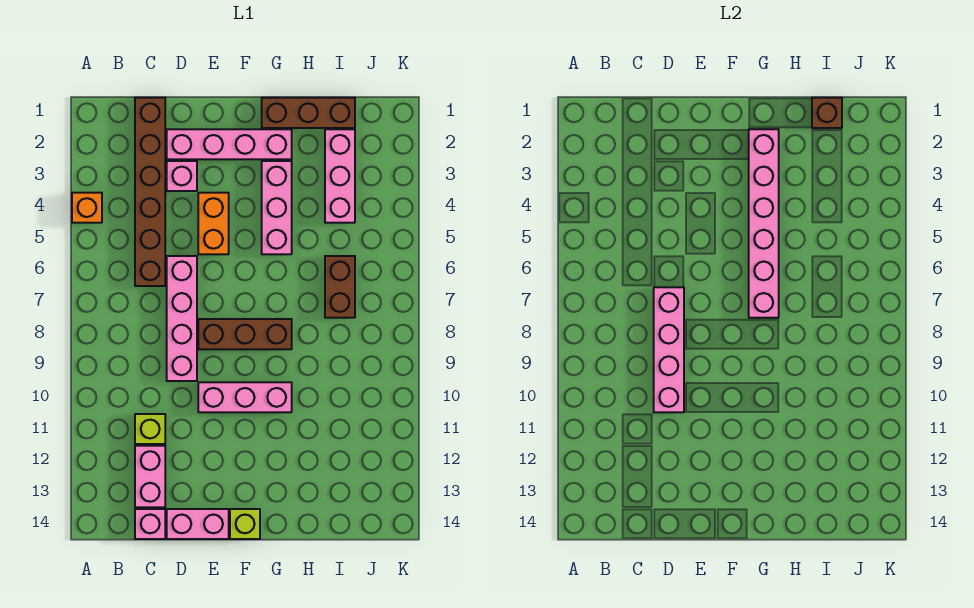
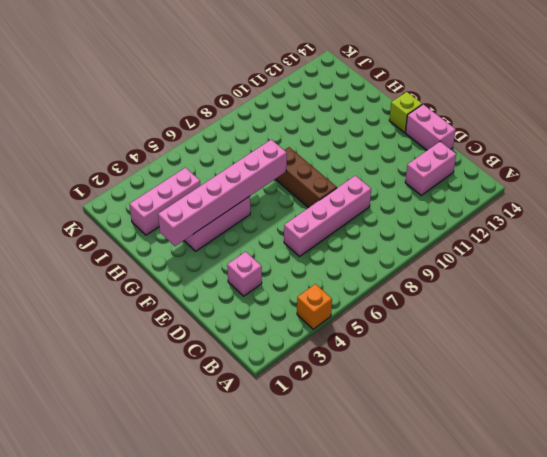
none -> brown brick C1:C6 level 1
none -> lime brick C11 level 1
none -> pink brick C14 level 1

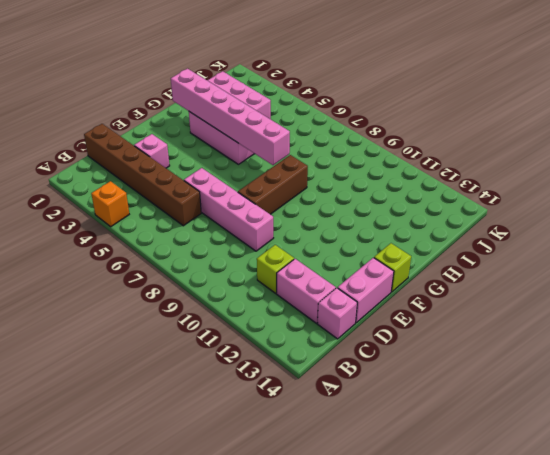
none -> pink brick D2:G2 level 1
none -> orange brick E4:E5 level 1
none -> pink brick E10:G10 level 1

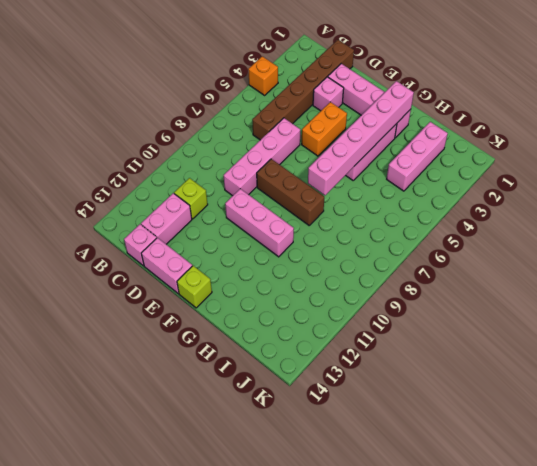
none -> brown brick G1:I1 level 1
none -> brown brick I6:I7 level 1
none -> pink brick D7:D10 level 2

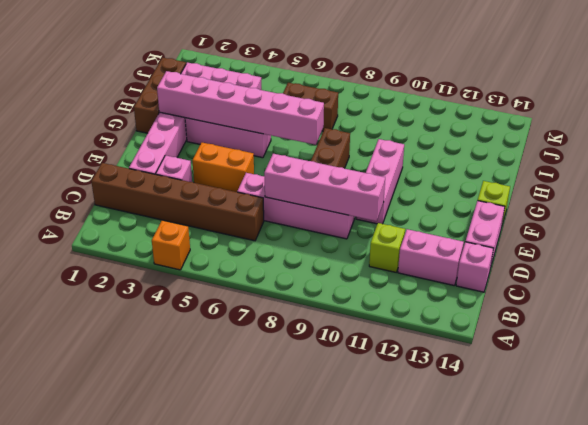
none -> brown brick I1 level 2

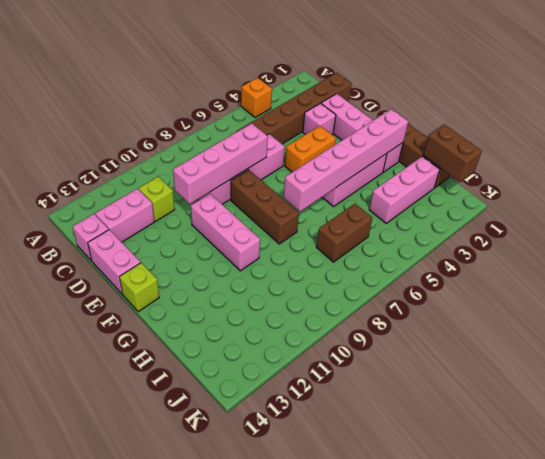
brown brick I1:J1 level 2 -> brown brick I1 level 2

